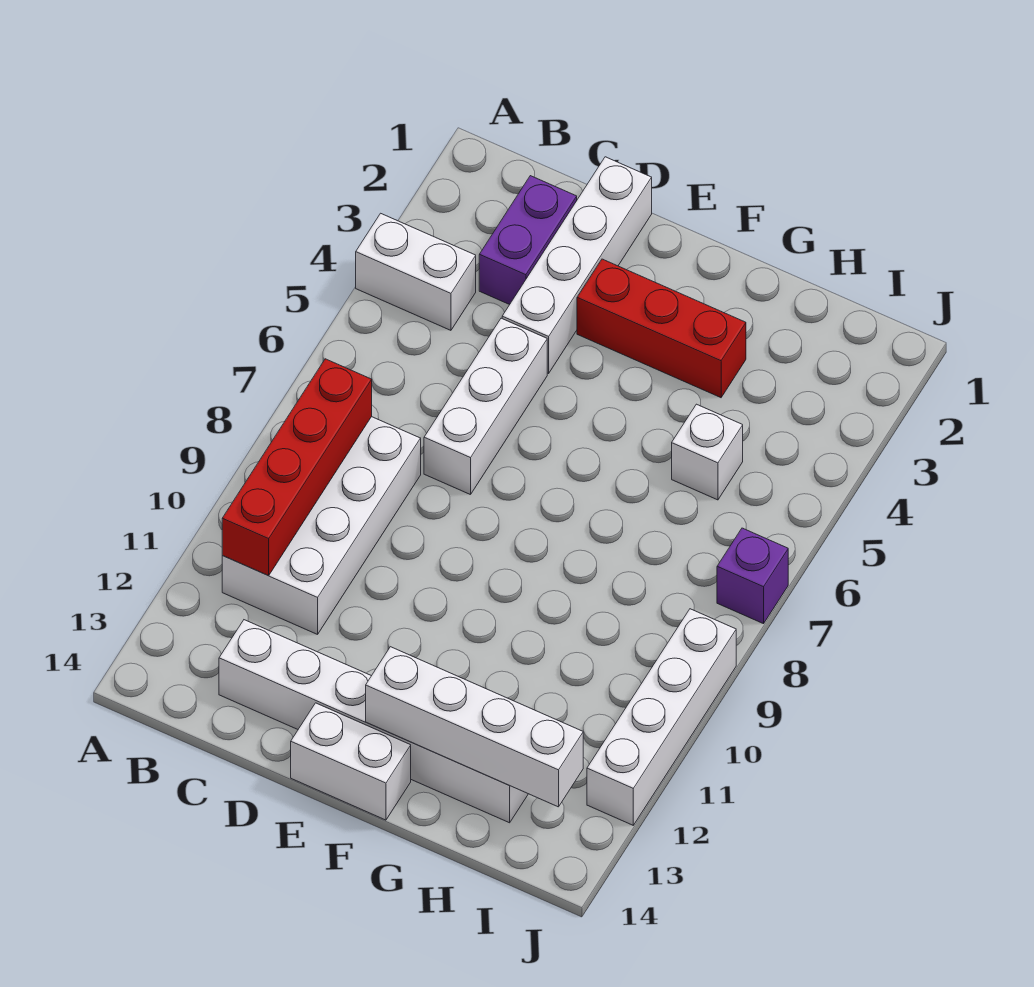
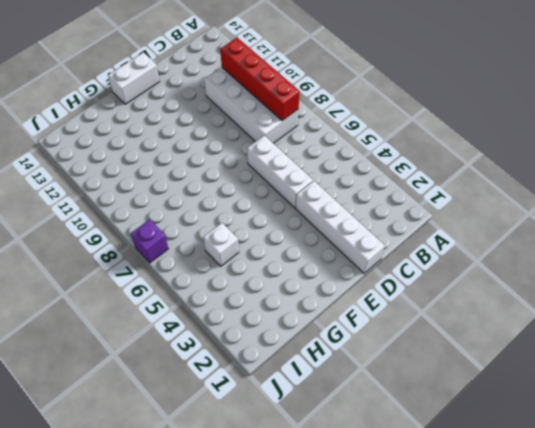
none -> white brick A4:B4 level 1
none -> purple brick C2:C3 level 1
none -> white brick C13:H13 level 1

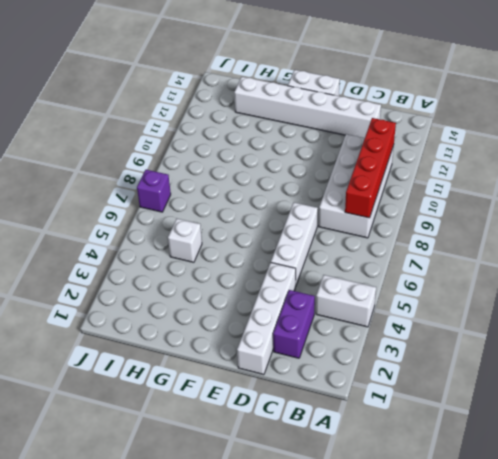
none -> red brick E3:G3 level 1
none -> white brick J9:J12 level 1
none -> white brick F13:I13 level 2

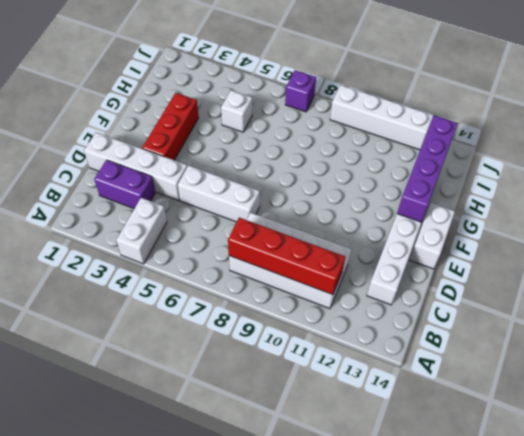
purple brick F13:I13 level 2 -> white brick F13:I13 level 2

